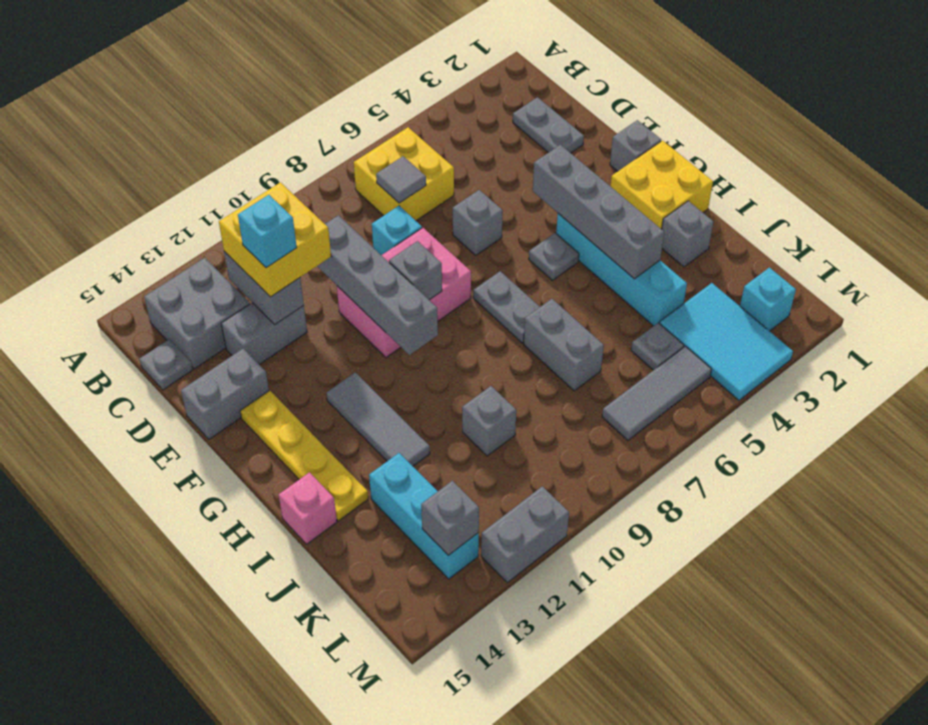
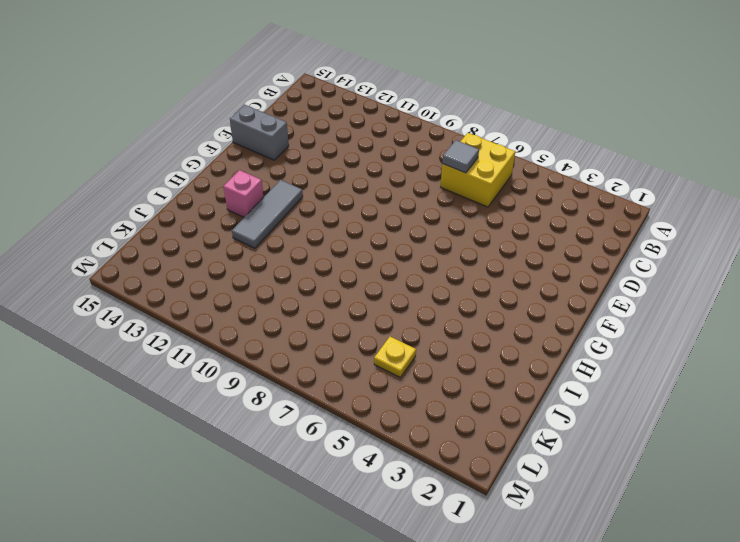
pink brick H13 level 1 -> pink brick I15 level 1
yellow plate K5 level 1 -> grey plate K5 level 1
none -> grey brick B13:C14 level 1
none -> grey plate C2:D2 level 1
none -> grey plate C15 level 1
none -> cyan brick D8 level 1

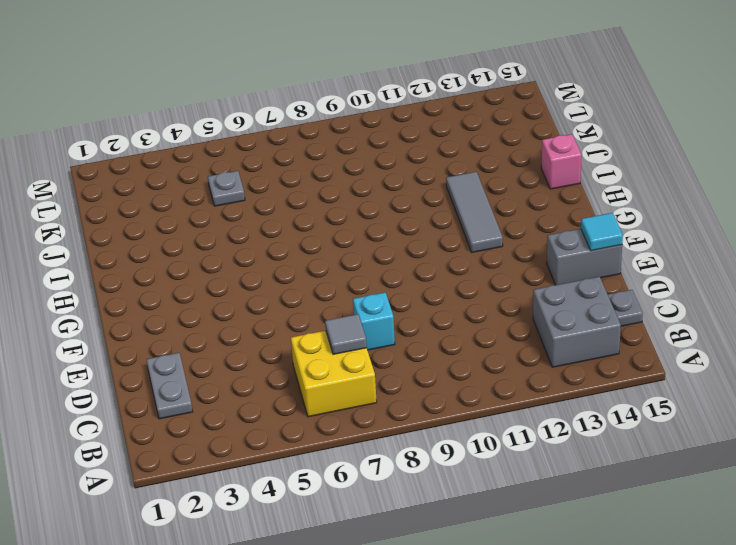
cyan tile E15 level 2 -> none
none -> grey brick D12:D13 level 1
none -> grey brick E6 level 1
none -> pink brick E8:F10 level 1
none -> grey brick F1 level 1

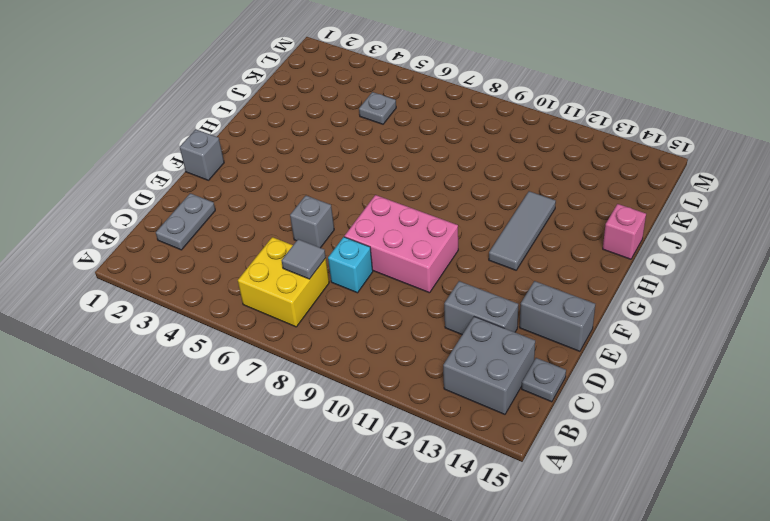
none -> yellow plate F14:I14 level 1
none -> yellow brick G1:H2 level 1
none -> cyan brick G4:J4 level 1
none -> grey plate G5 level 1

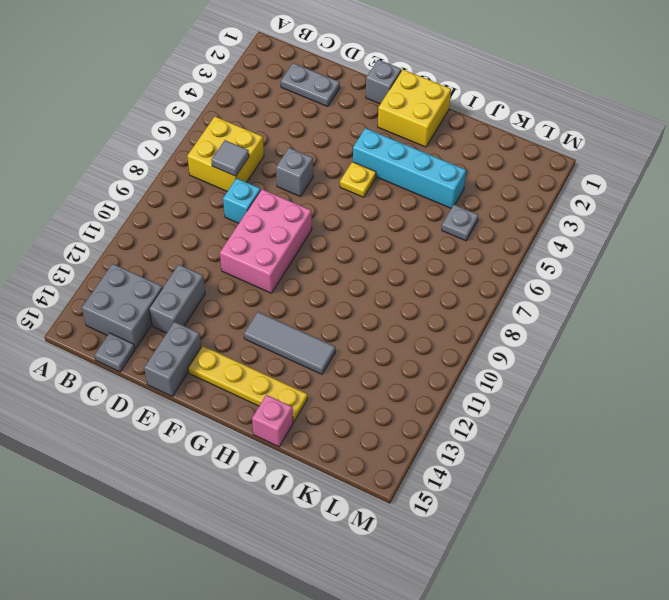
yellow plate G5 level 1 -> grey plate G5 level 1
none -> grey plate G7:H7 level 1
none -> grey brick I2 level 1
none -> grey brick I7:J7 level 1
none -> grey brick J10 level 1

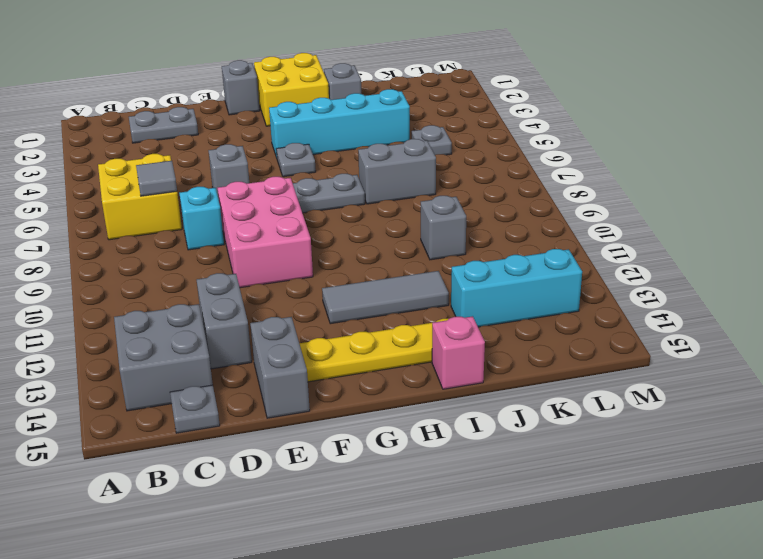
none -> cyan tile K3:M4 level 1
none -> cyan brick L2 level 1
none -> grey tile L5:L7 level 1
none -> grey brick M11:M12 level 1

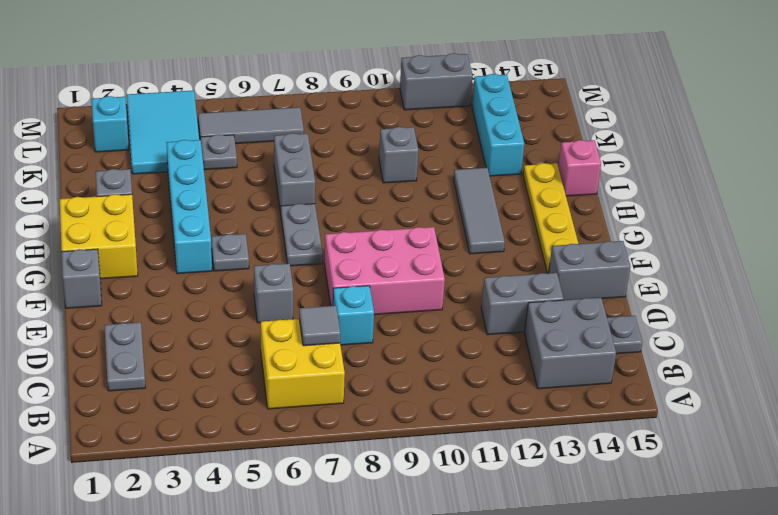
none -> grey brick C12:D12 level 2
none -> grey brick D10:G10 level 2
none -> grey brick F4:I4 level 2
none -> grey brick F9 level 2

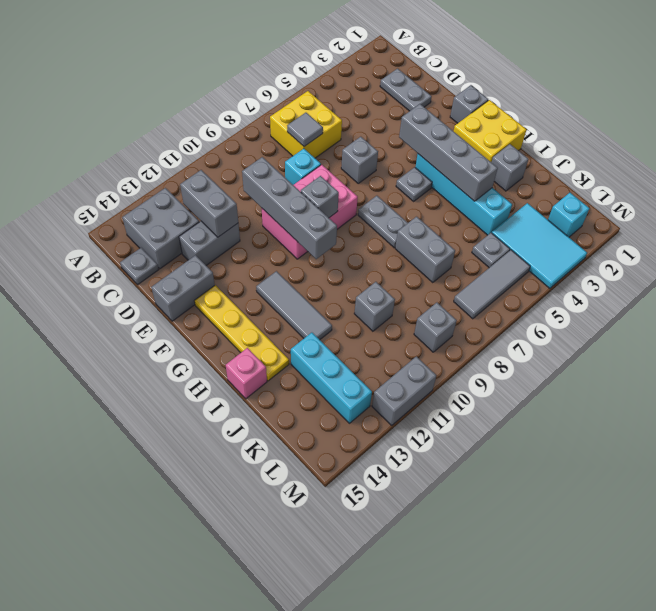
grey brick L9 level 1 -> grey brick L13 level 2
none -> yellow brick C11:D12 level 3
none -> cyan brick D12 level 4

